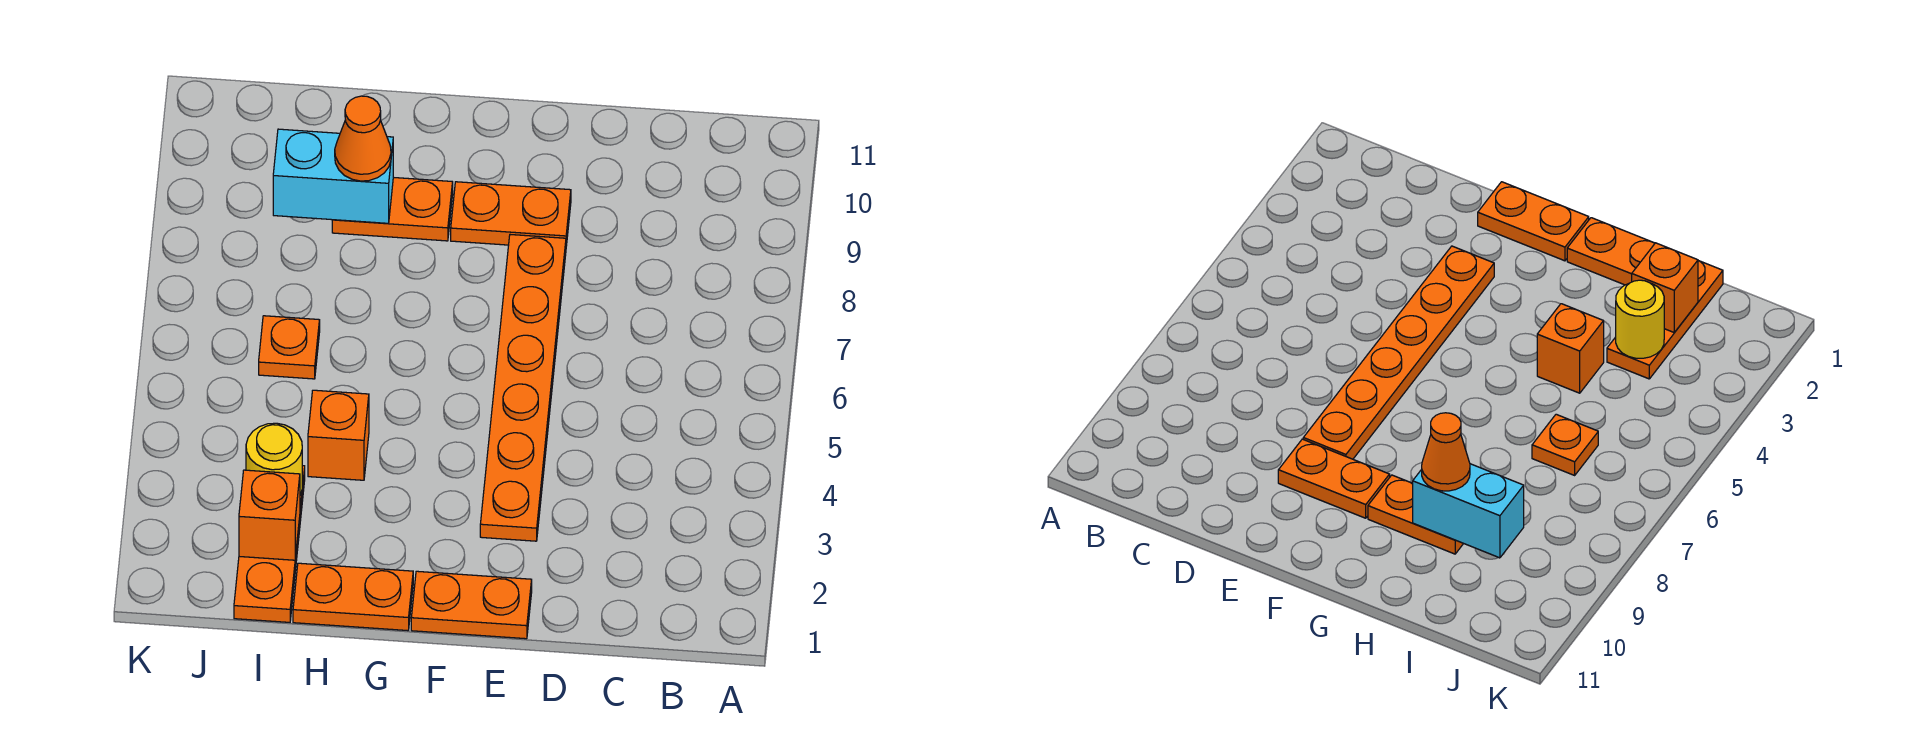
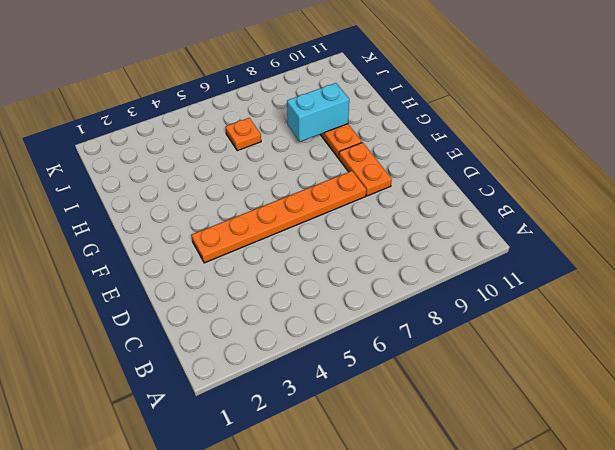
cyan brick H8:H9 level 2 -> cyan brick H9:I9 level 2
none -> orange plate E1:F1 level 1
none -> orange plate G1:H1 level 1
none -> orange brick H4 level 1

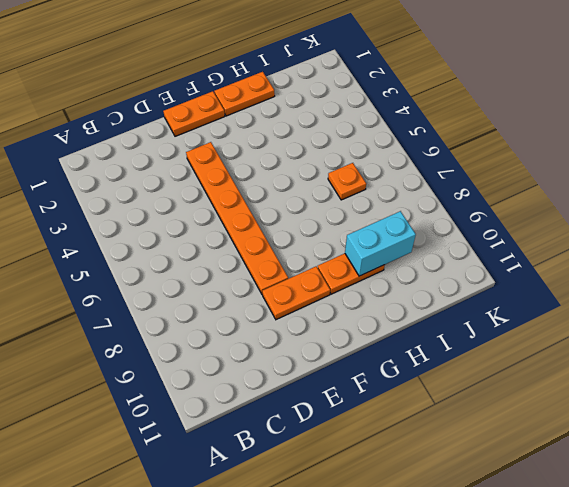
none -> orange brick H4 level 1
none -> orange plate I1:I3 level 1
none -> orange brick I2 level 2

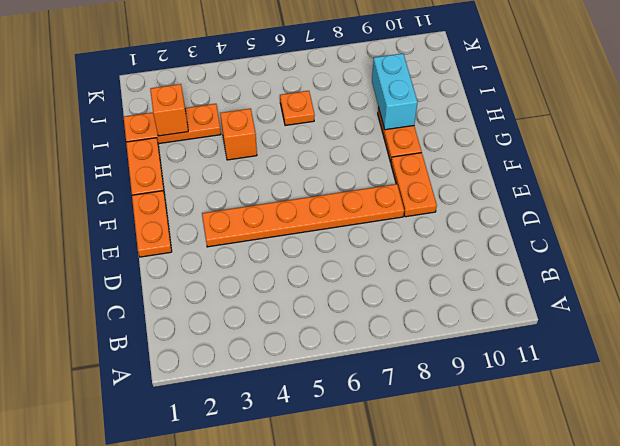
none -> yellow round brick I3 level 2
none -> orange cone H9 level 3

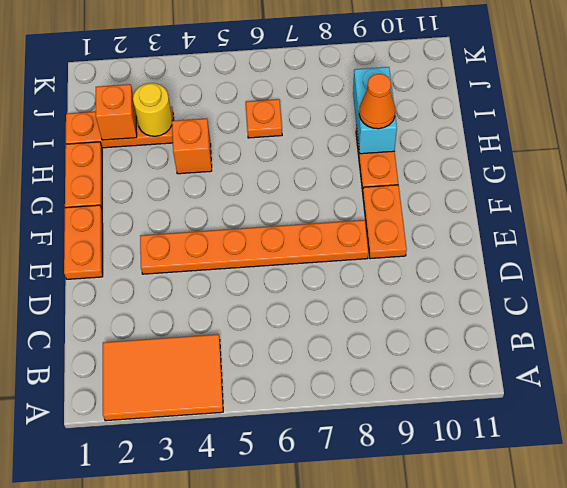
orange tile A2:B4 level 1 -> none

